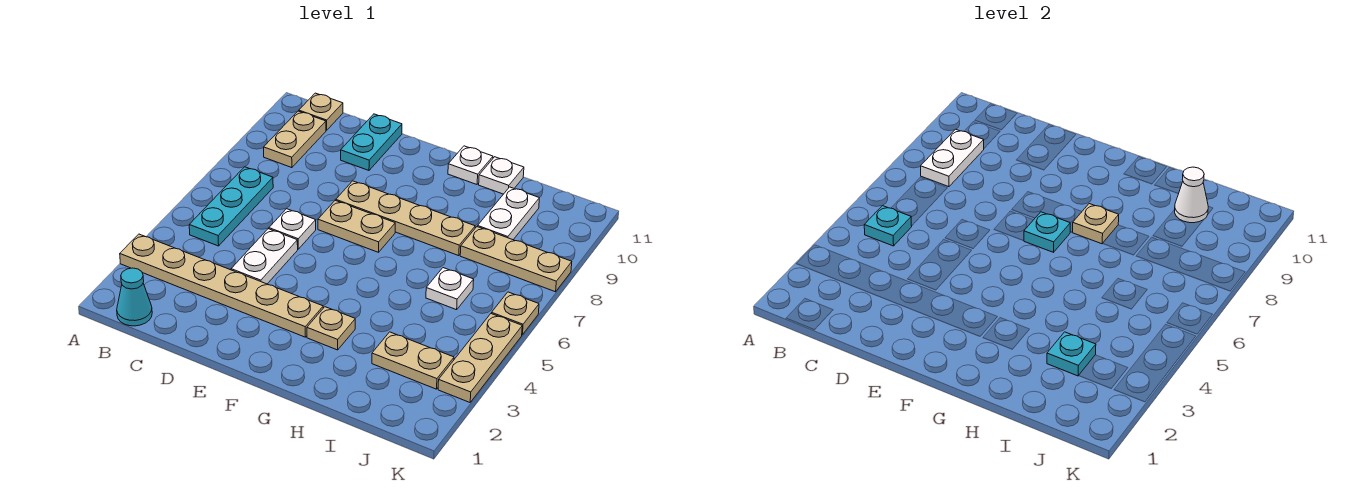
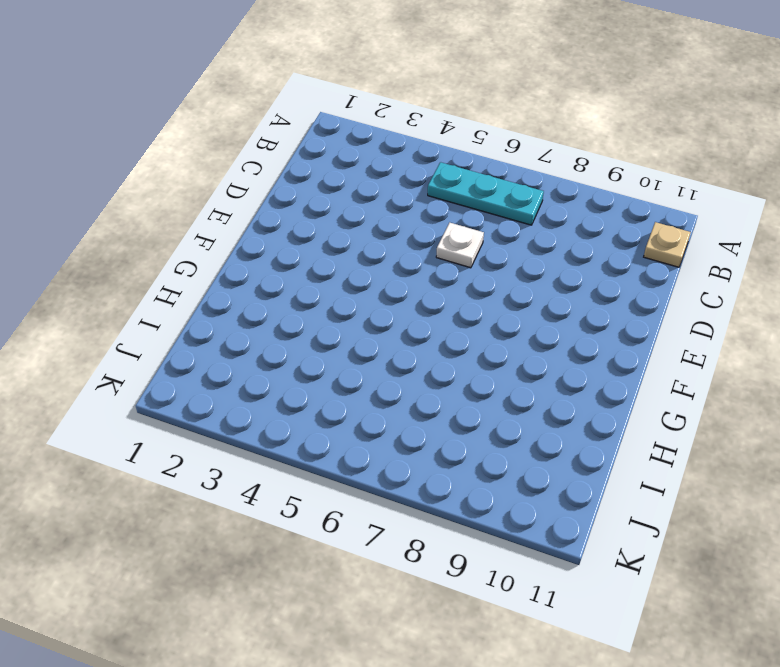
none -> tan plate A3:F3 level 1
none -> cyan cone B1 level 1
none -> tan plate B9:B10 level 1

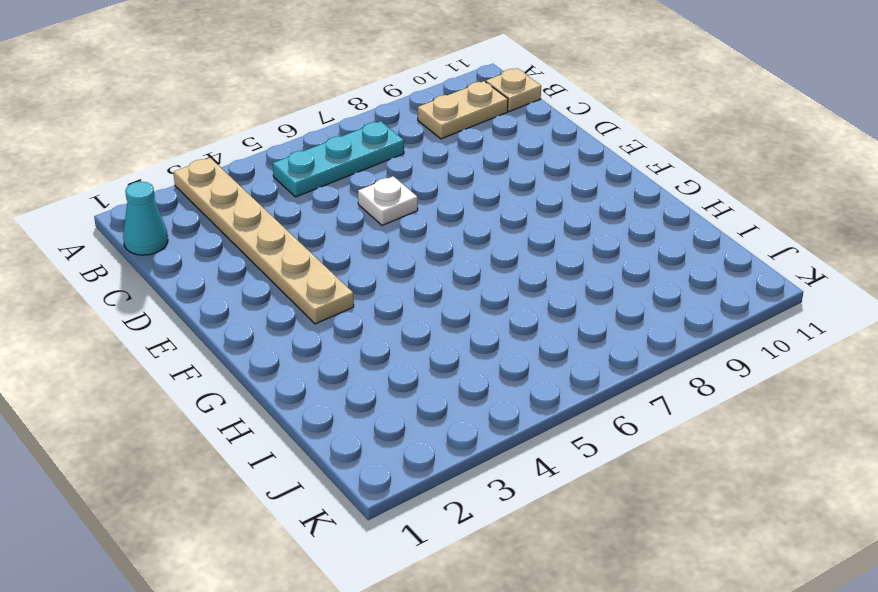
none -> white plate D4:D5 level 1
none -> cyan plate D10:D11 level 1
none -> tan plate E7:F7 level 1

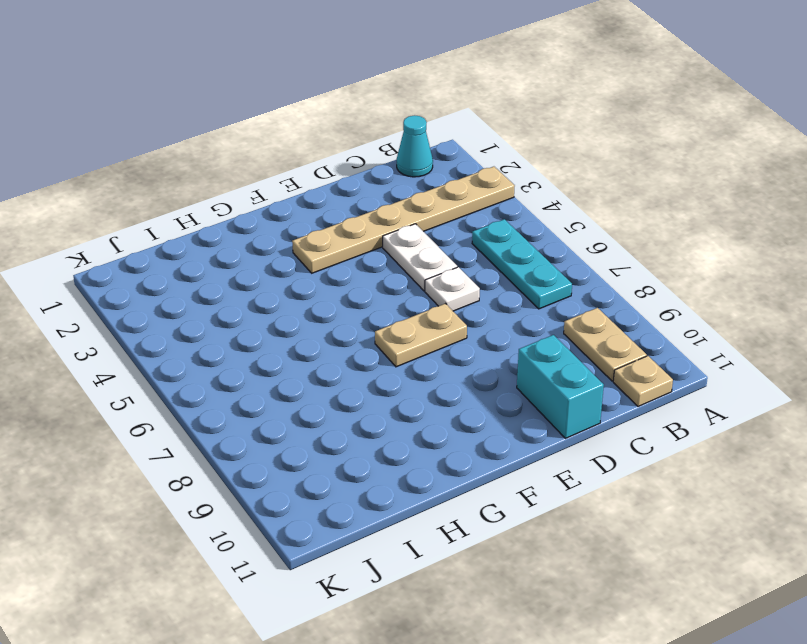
cyan brick D10:D11 level 1 -> cyan plate D10:D11 level 1
none -> tan plate E8:H8 level 1
none -> tan plate G3 level 1
none -> white plate G11 level 1

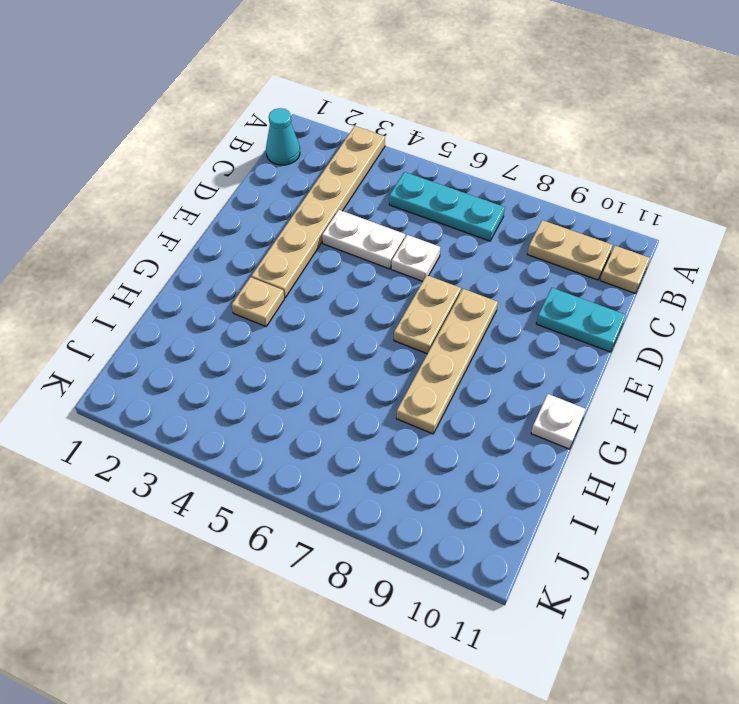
none -> white plate H11 level 1
none -> tan plate I3:J3 level 1
none -> white plate I6 level 1

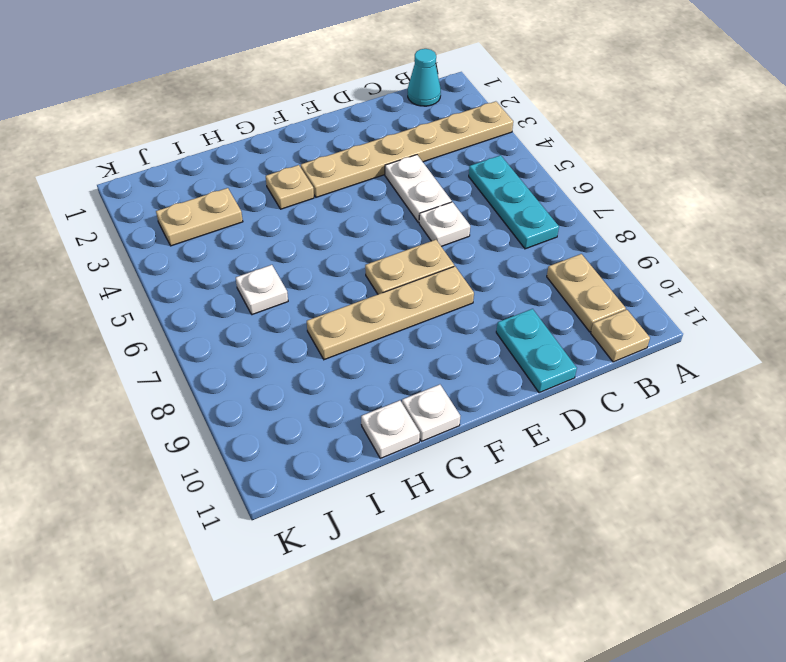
none -> tan plate I8:K8 level 1
none -> white plate I9:I10 level 1
none -> tan plate K3:K5 level 1

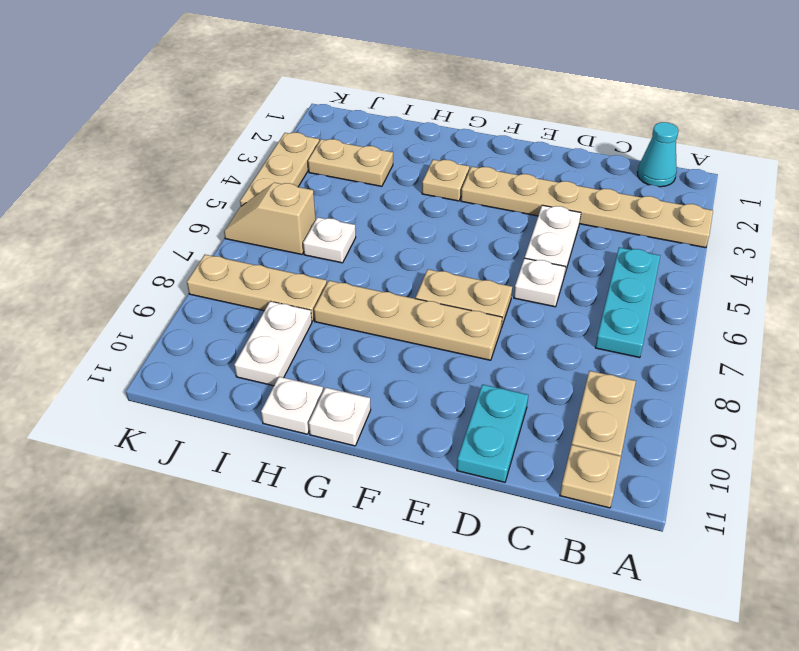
tan slope J6:K6 level 1 top J -> tan plate K6 level 1
none -> cyan plate B5 level 2
none -> white plate B8:B9 level 2
none -> cyan plate F7 level 2

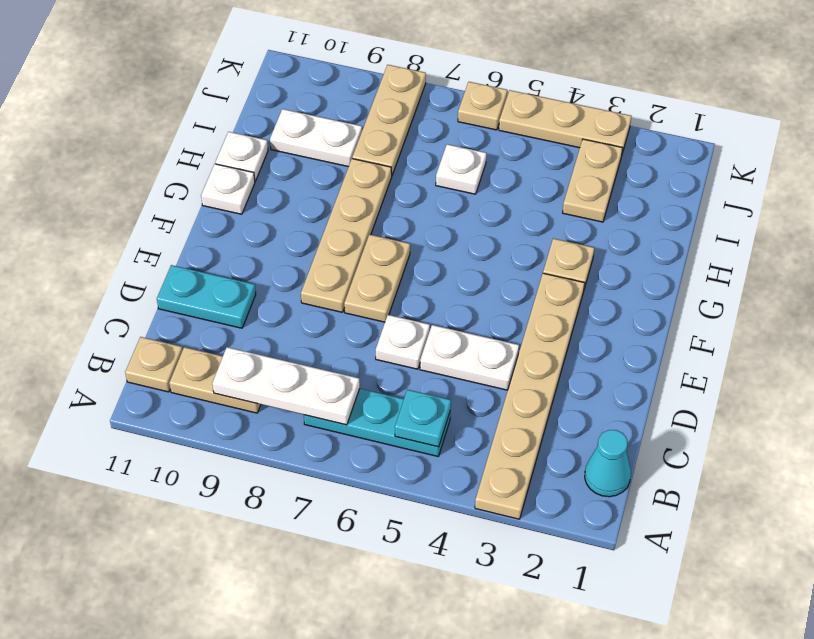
white plate B7:B9 level 2 -> white plate B8:B9 level 2
none -> cyan plate F7 level 2
none -> tan plate G8 level 2
none -> cyan plate I3 level 2

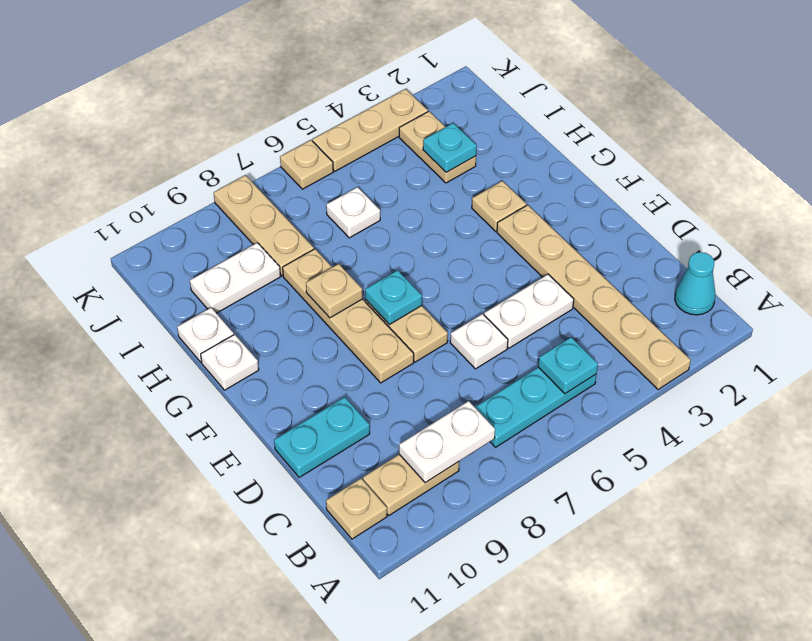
none -> white cone I10 level 2

